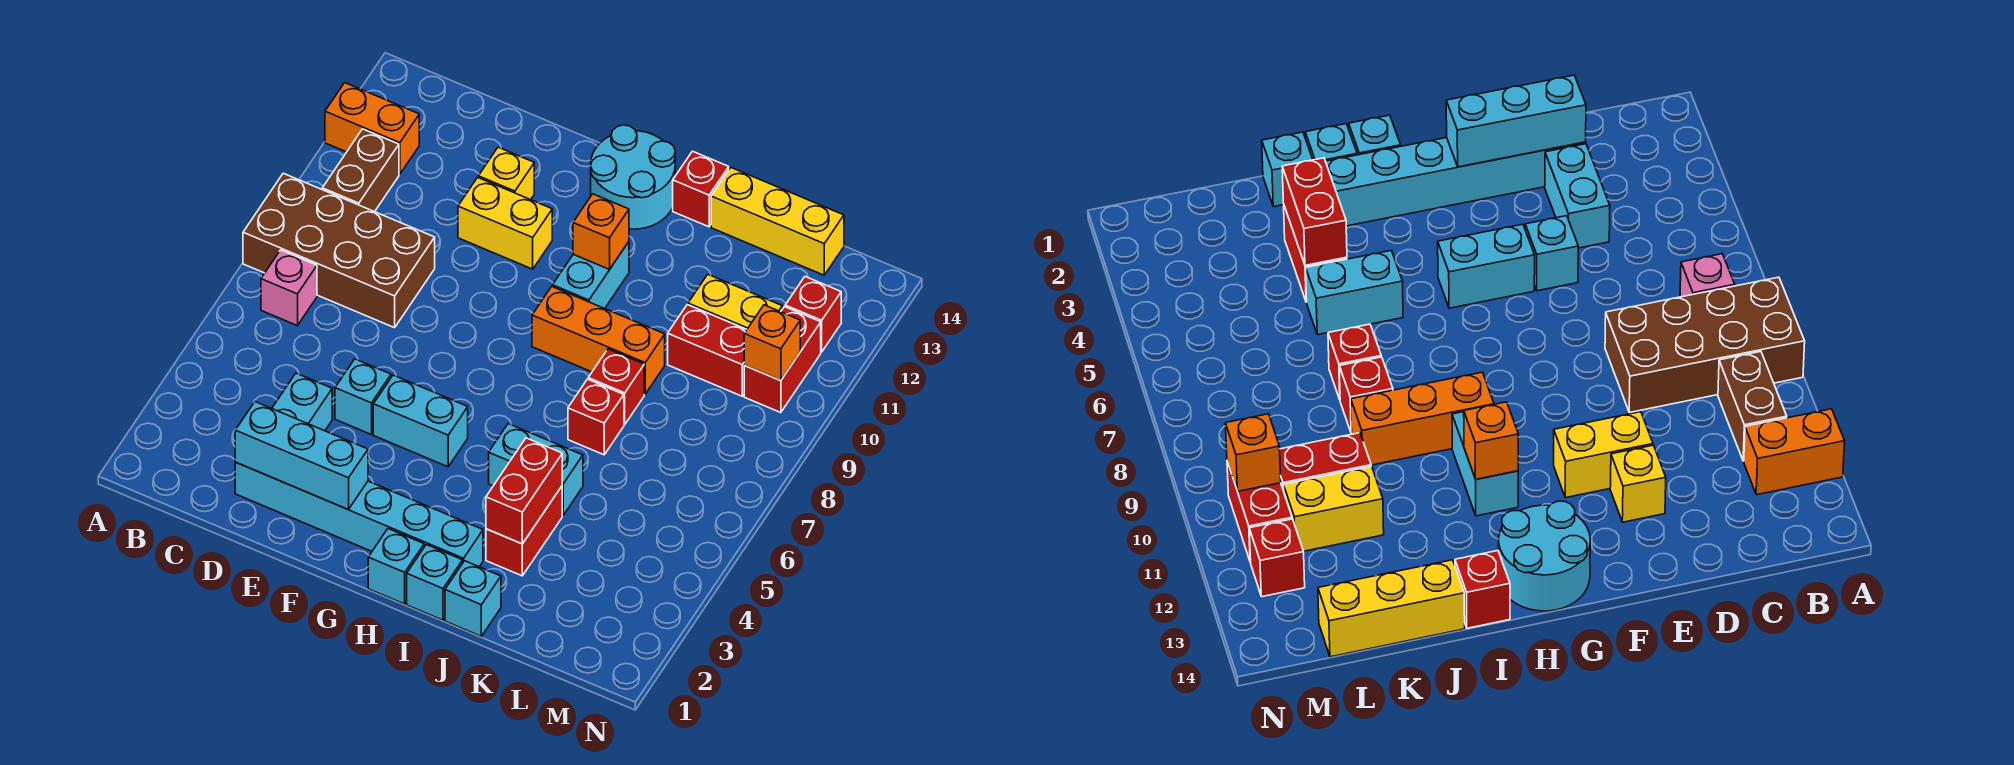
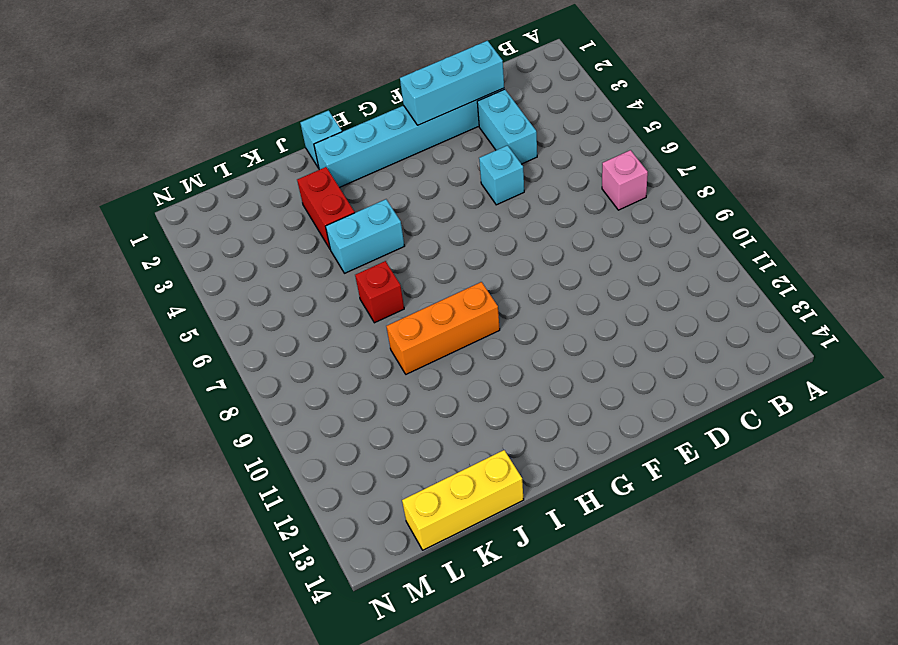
none -> brown brick A8:D9 level 1
none -> orange brick A12:B12 level 1
none -> brown brick B10:B11 level 1
none -> yellow brick E11:F11 level 1

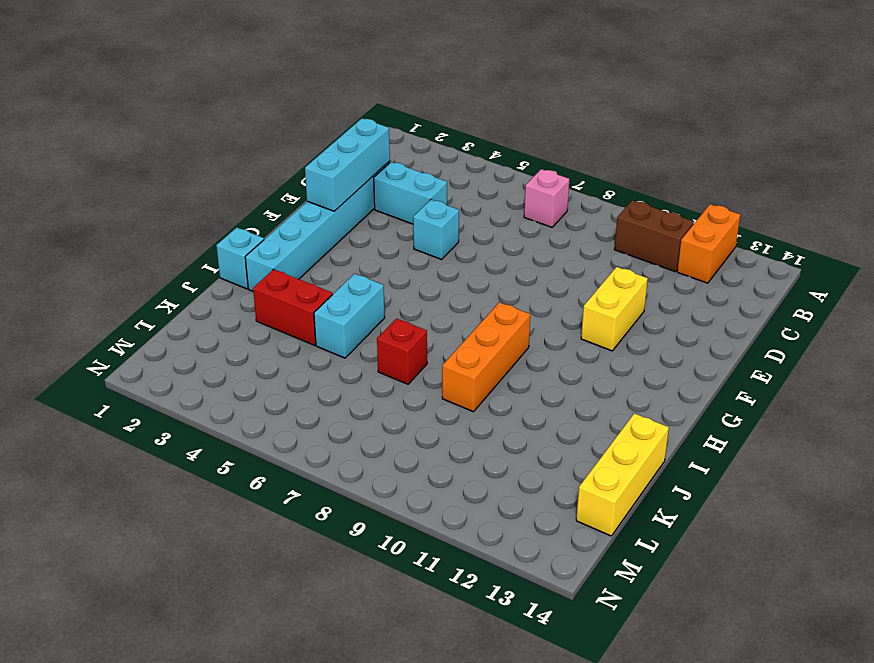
none -> brown brick A8:D9 level 1
none -> yellow brick E12 level 1
none -> cyan brick F5:G5 level 1
none -> cyan round brick G13:H14 level 1

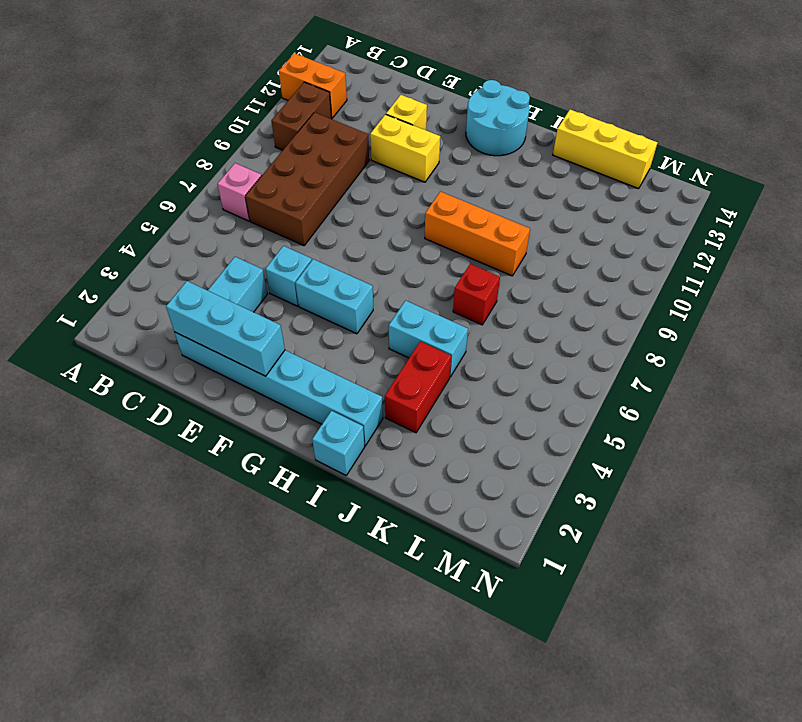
brown brick C7:D10 level 1 -> brown brick A8:D9 level 1
none -> cyan brick H1 level 1
none -> cyan brick H10:H11 level 1
none -> red brick I14 level 1
none -> cyan brick J1 level 1

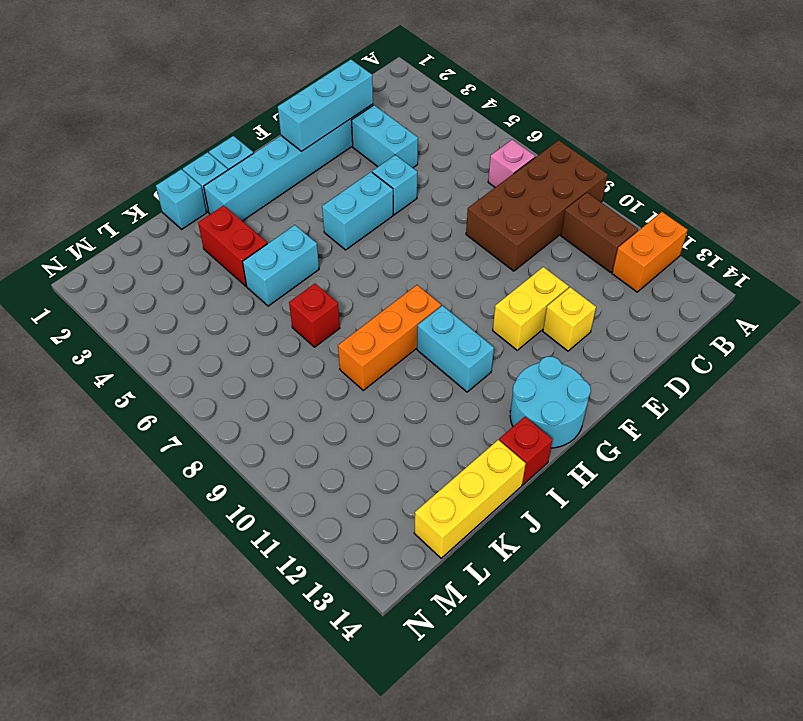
none -> red brick J8 level 1
none -> red brick K10:L10 level 1
none -> yellow brick K11:L11 level 1
none -> red brick M10:M11 level 1

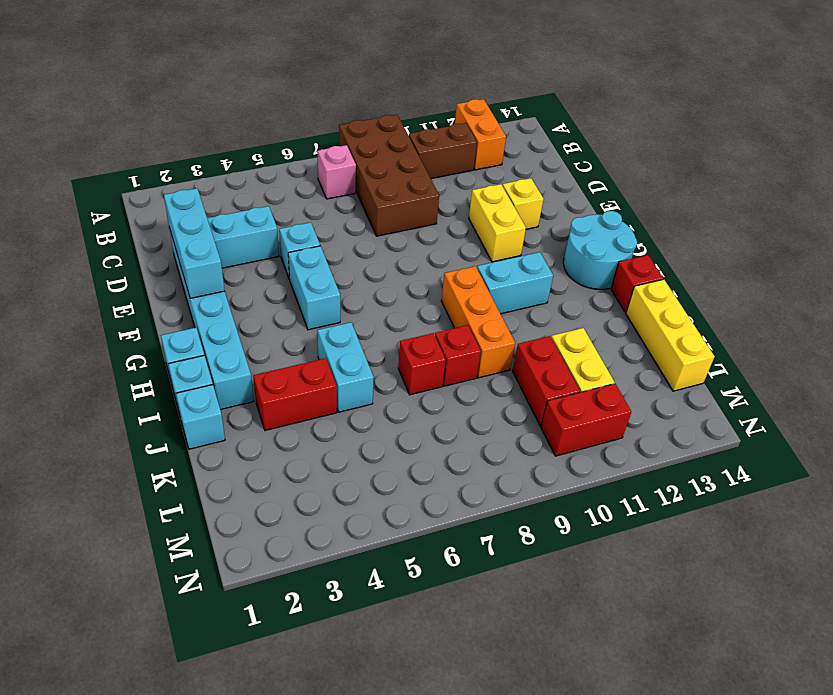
none -> red brick M12 level 1
none -> orange brick H11 level 2
none -> red brick J3:J4 level 2
none -> orange brick M10 level 2

